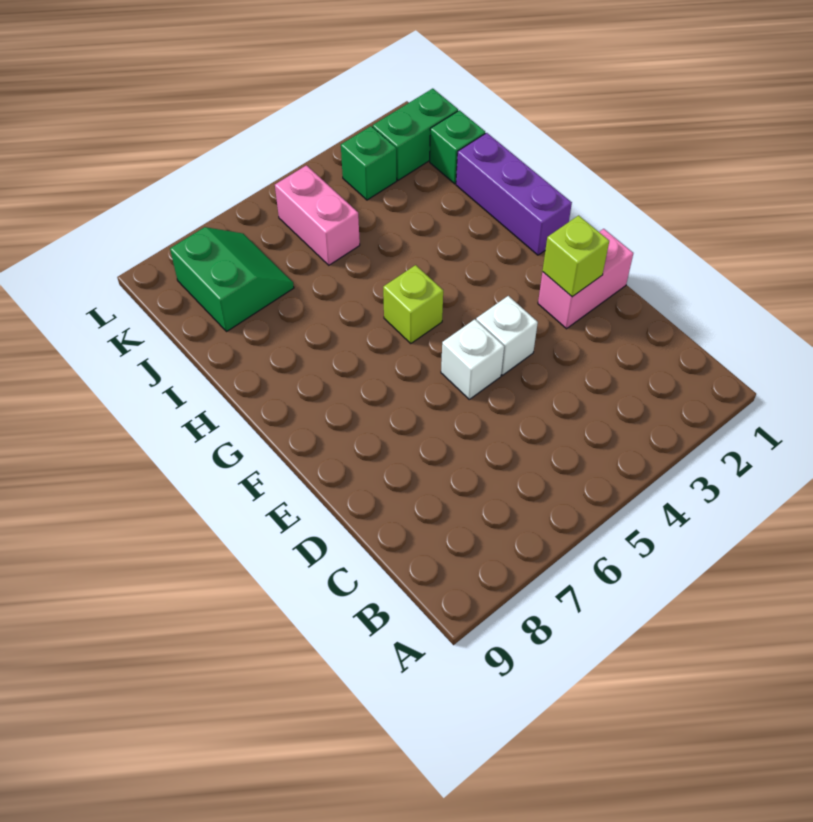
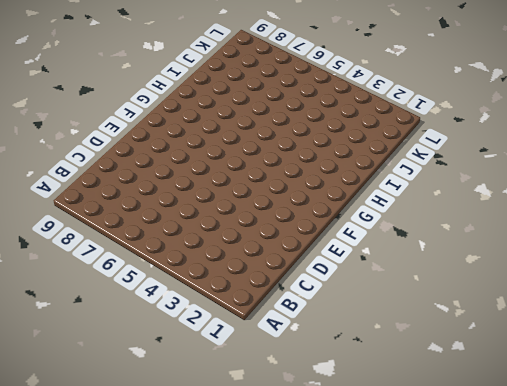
none -> pink brick E1:E2 level 1
none -> white brick E4 level 1

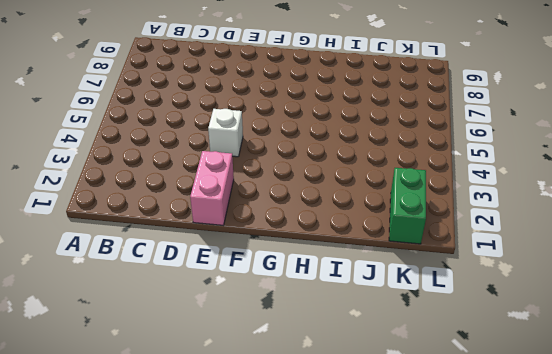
none -> white brick E5 level 1
none -> purple brick G1:I1 level 1

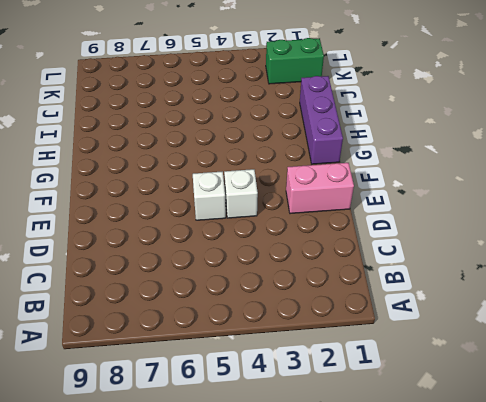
none -> lime brick G5 level 1
none -> green brick J1 level 1

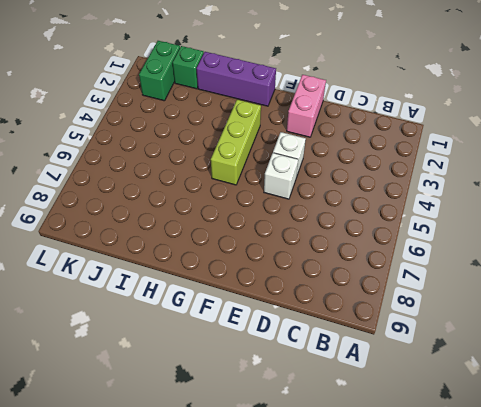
lime brick G3:G5 level 1 -> lime brick G5 level 1
none -> pink brick J5:K5 level 1
none -> green slope J7:K8 level 1 top 8

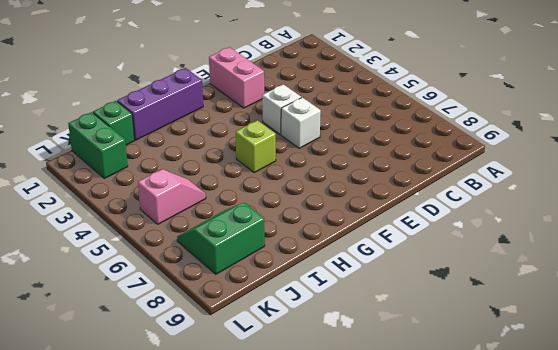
pink slope J5:K5 level 1 top K -> pink brick J5:K5 level 1
none -> green brick K3 level 1
none -> lime brick E2 level 2

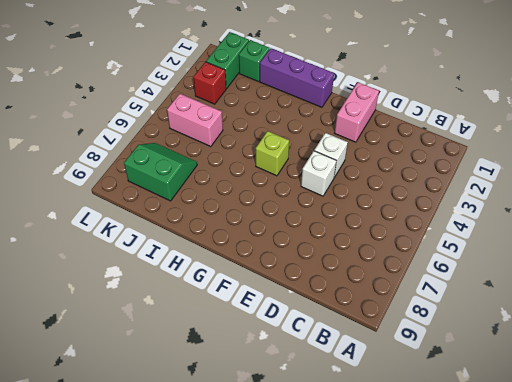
red brick K3 level 1 -> green brick K3 level 1
none -> lime brick E2 level 2

